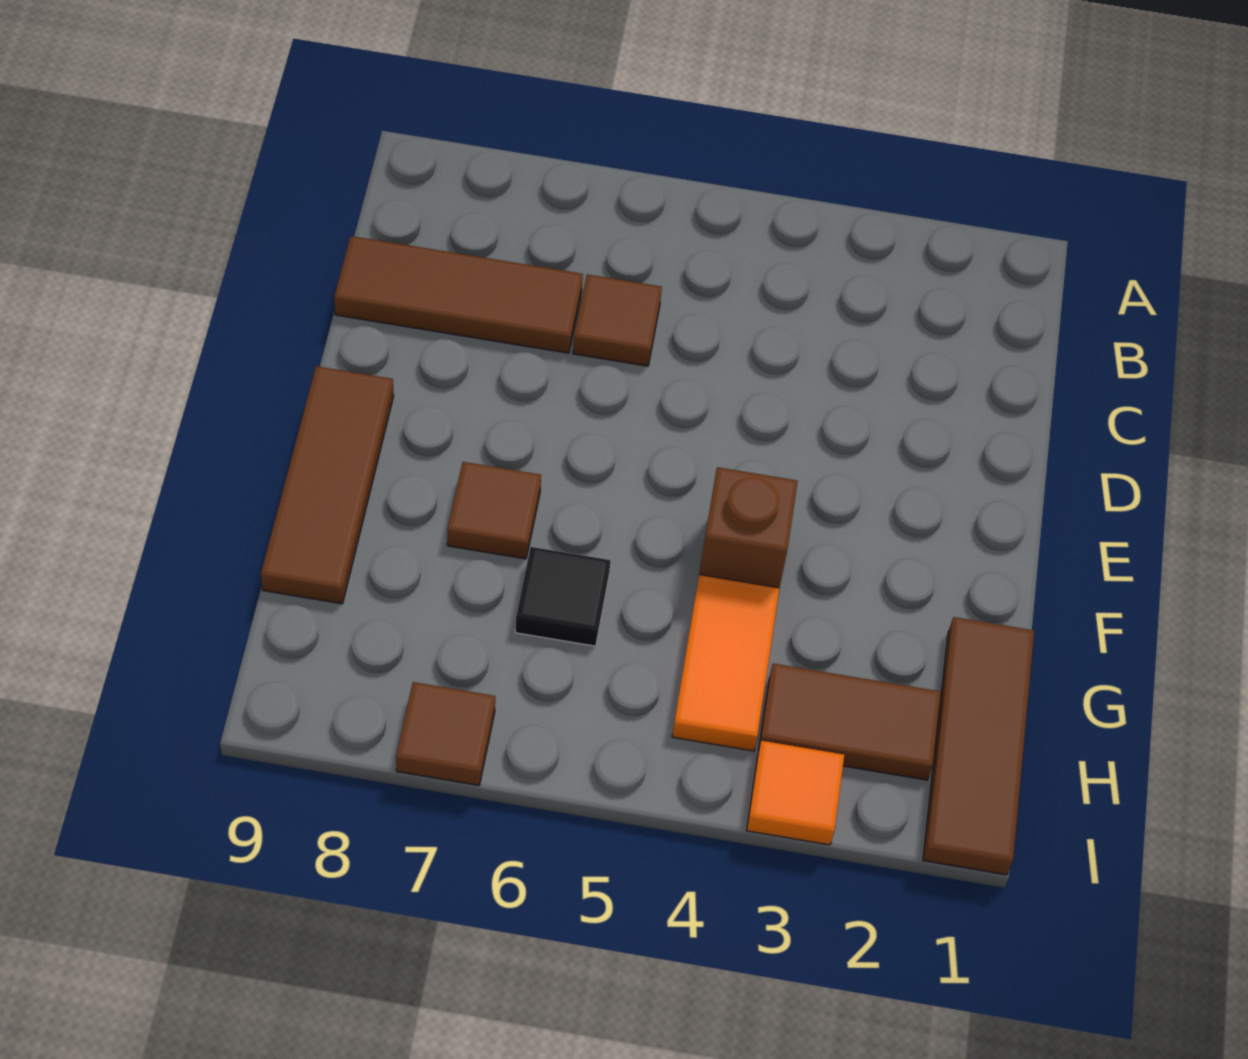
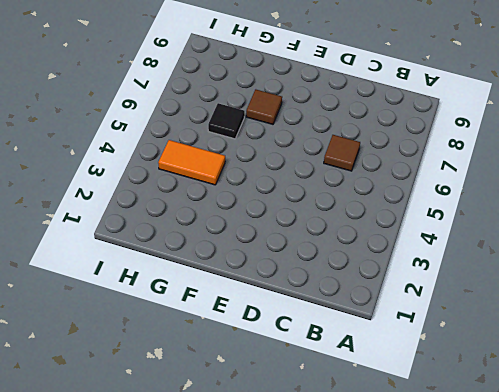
none -> brown tile C7:C9 level 1
none -> brown tile E9:G9 level 1

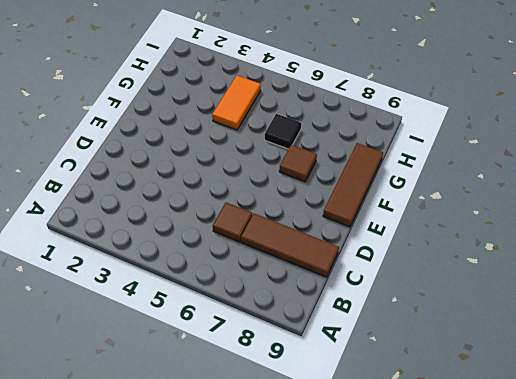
none -> brown brick F4 level 1
none -> brown tile G1:I1 level 1

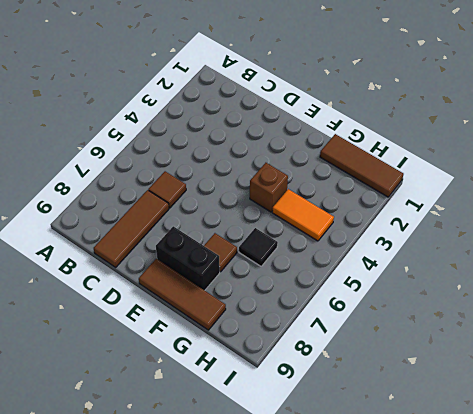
black brick E8:F8 level 1 -> none
none -> brown tile H2:H3 level 1
none -> orange tile I3 level 1

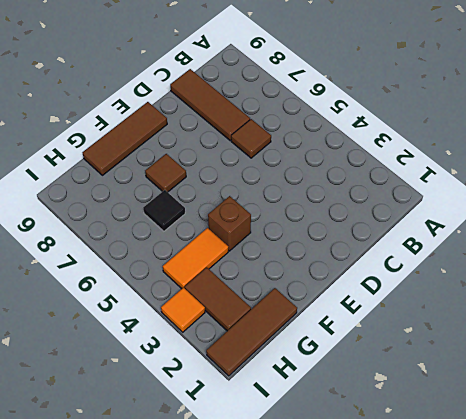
none -> brown tile I7 level 1

